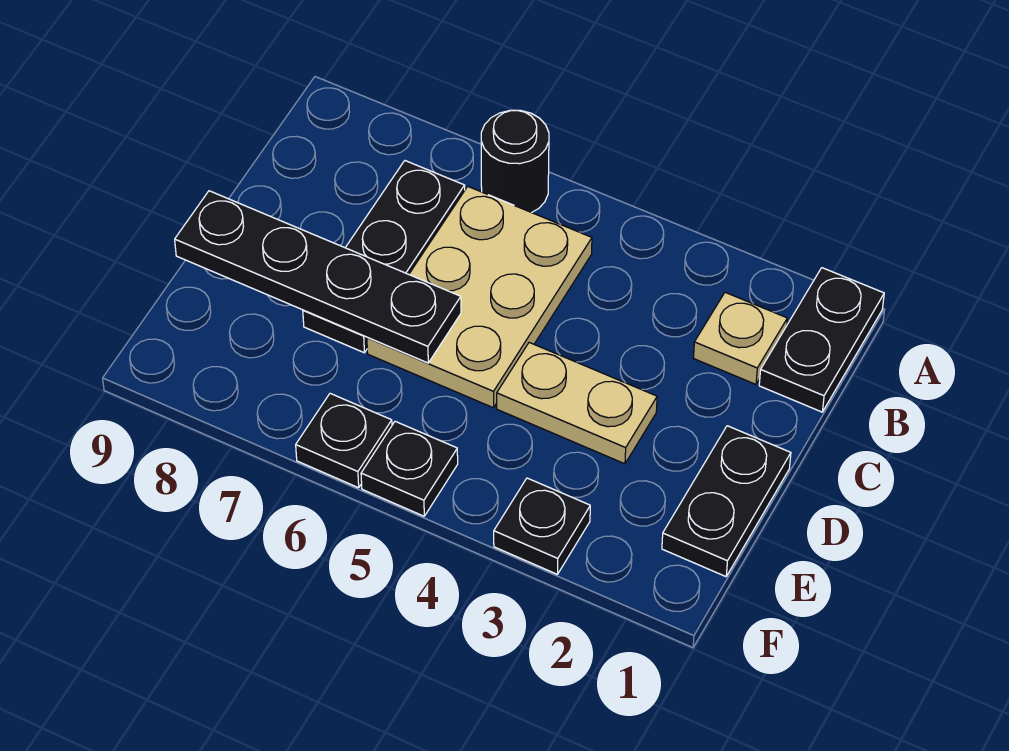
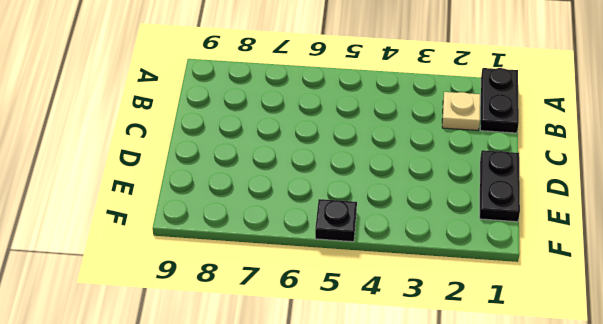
none -> black round brick A6 level 1
none -> tan plate B5:D6 level 1

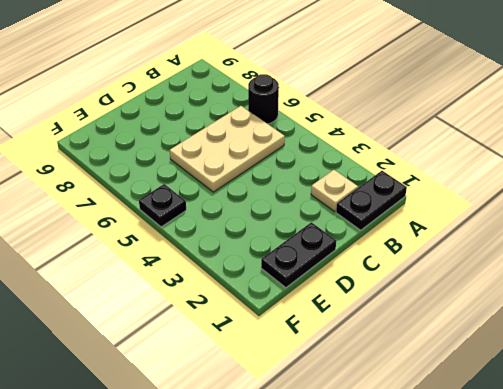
none -> black plate B7:D7 level 1
none -> tan plate D3:D4 level 1

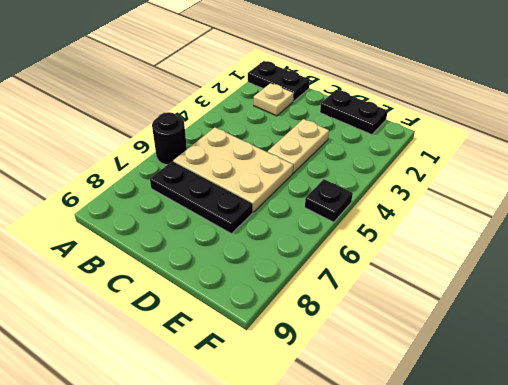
none -> black plate F3 level 1
none -> black plate F6 level 1

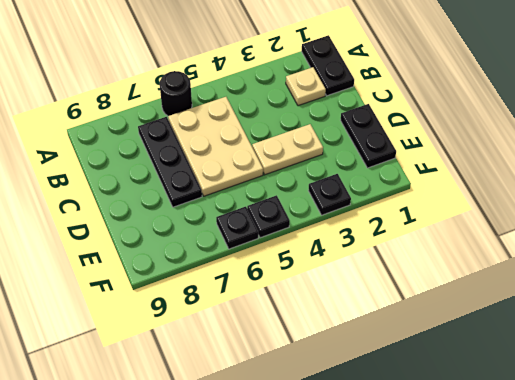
none -> black plate D6:D9 level 2

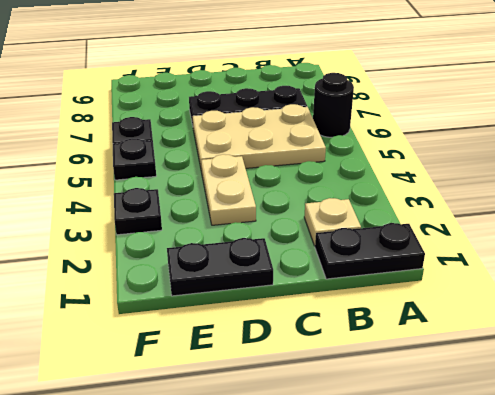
none -> black plate D6:D9 level 2

